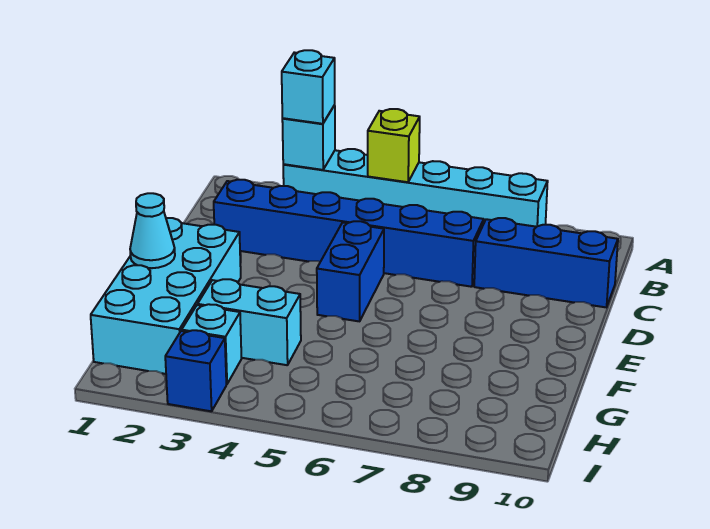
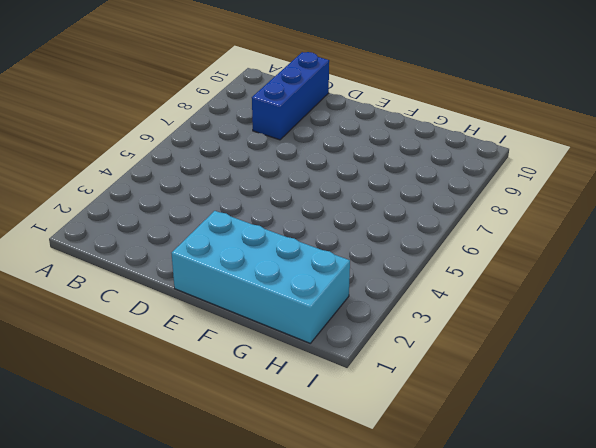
none -> cyan brick A3:A8 level 1
none -> blue brick C2:C7 level 1
none -> blue brick D5:E5 level 1

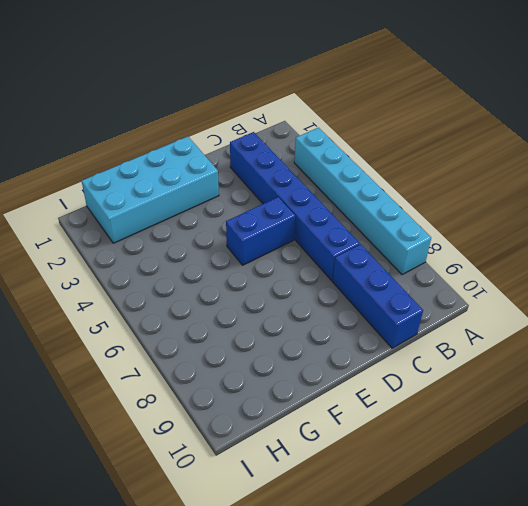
none -> cyan brick G3:G4 level 1
none -> cyan brick H3 level 1
none -> blue brick I3 level 1

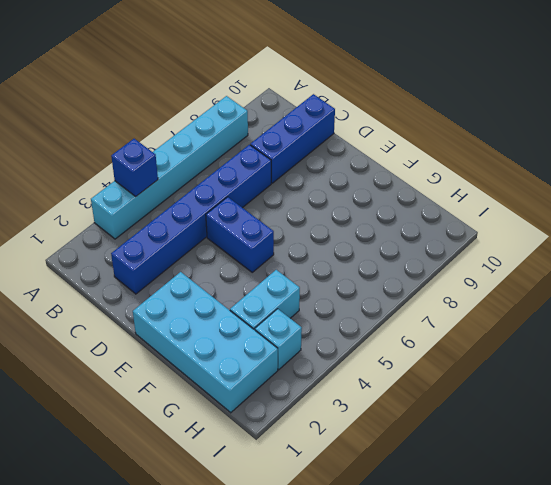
blue brick A4 level 2 -> blue brick I3 level 1
none -> cyan brick A3 level 2
none -> lime brick A5 level 2
none -> cyan cone F1 level 2

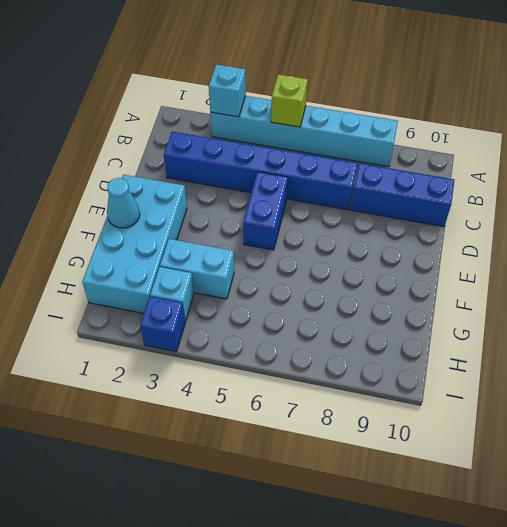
none -> cyan brick A3 level 3

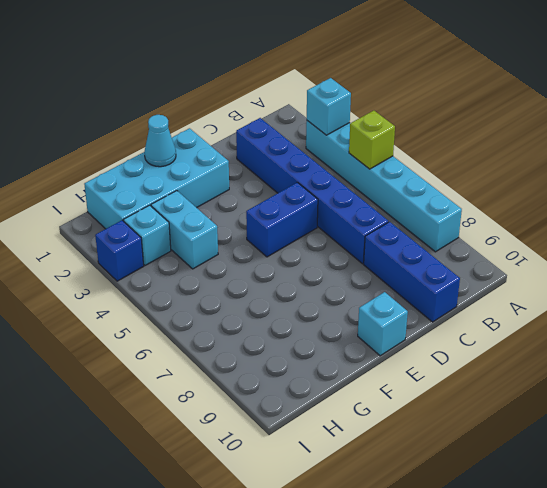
cyan brick E10 level 1 -> cyan brick A3 level 3

